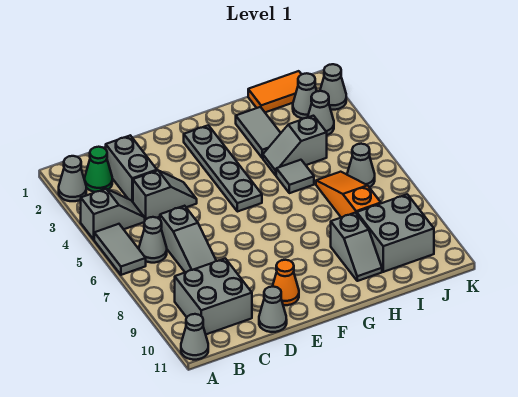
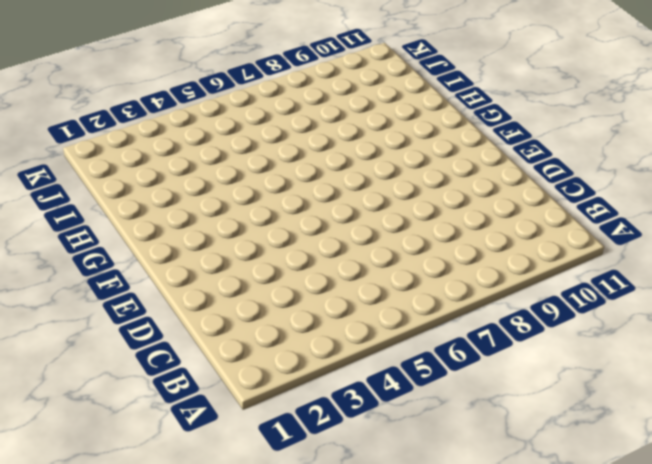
none -> grey cone A2 level 1
none -> grey slope A4:B4 level 1 top A
none -> grey tile A5:A6 level 1

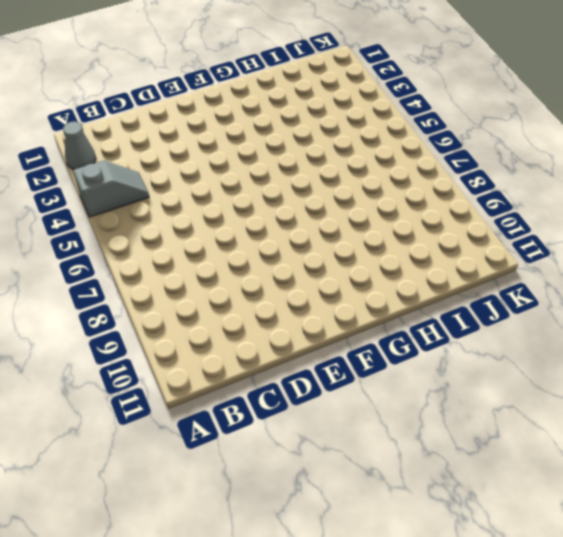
none -> grey tile A5:A6 level 1
none -> grey cone A11 level 1
none -> green cone B2 level 1

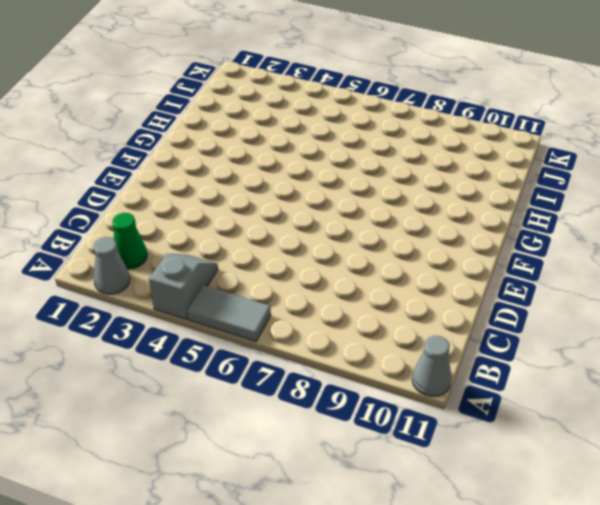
none -> grey cone B6 level 1
none -> grey brick B9:C10 level 1
none -> grey brick C2:C3 level 1

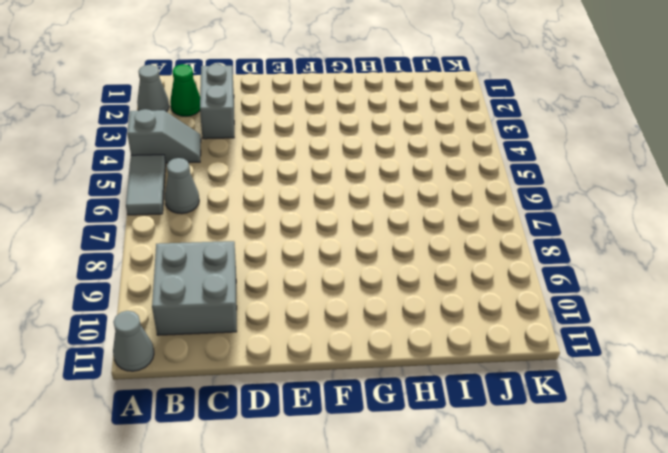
none -> grey slope C4:D4 level 1 top C
none -> grey slope C6:C8 level 1 top 6
none -> grey cone D11 level 1

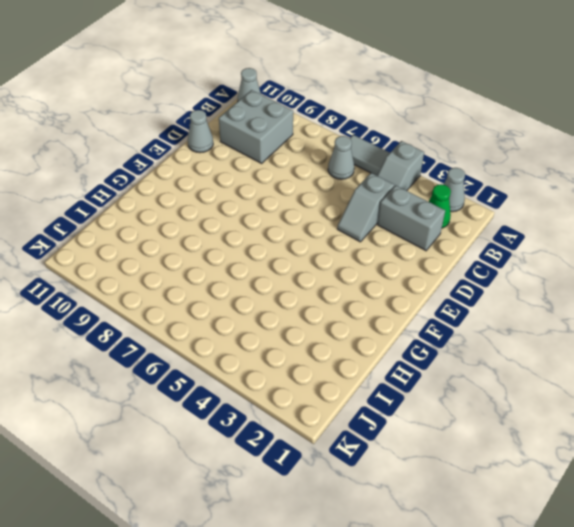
none -> grey slope C6:C8 level 1 top 6
none -> orange cone E10 level 1
none -> grey plate F2:F5 level 1

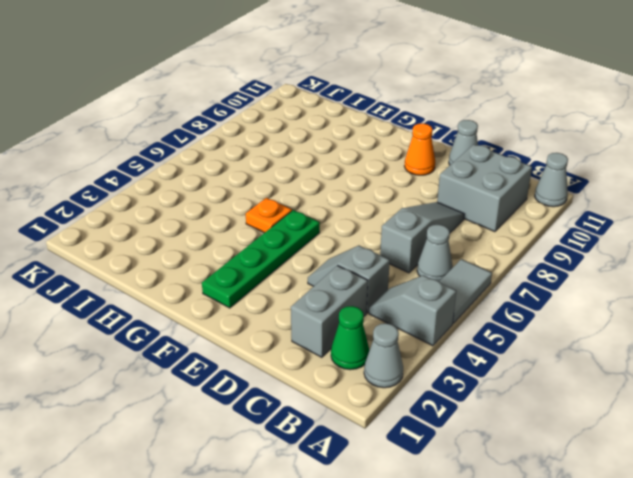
green plate F2:F5 level 1 -> grey plate F2:F5 level 1
orange plate G5 level 1 -> none
none -> grey tile H2:H3 level 1
none -> grey slope H4:I4 level 1 top I
none -> grey tile H5 level 1

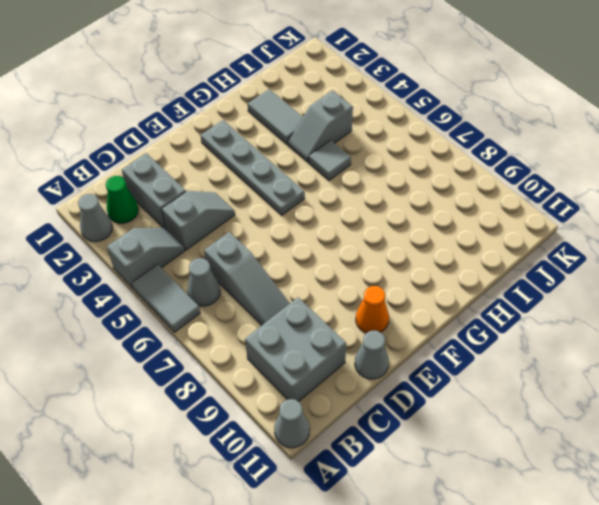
none -> grey slope H9:H10 level 1 top 9
none -> orange tile I1:J1 level 1
none -> orange slope I6:I8 level 1 top 8

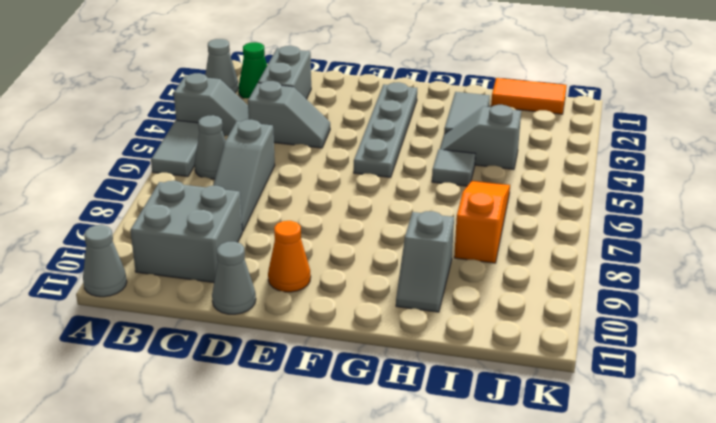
none -> grey brick I9:J10 level 1
none -> grey cone J2 level 1
none -> grey cone J3 level 1

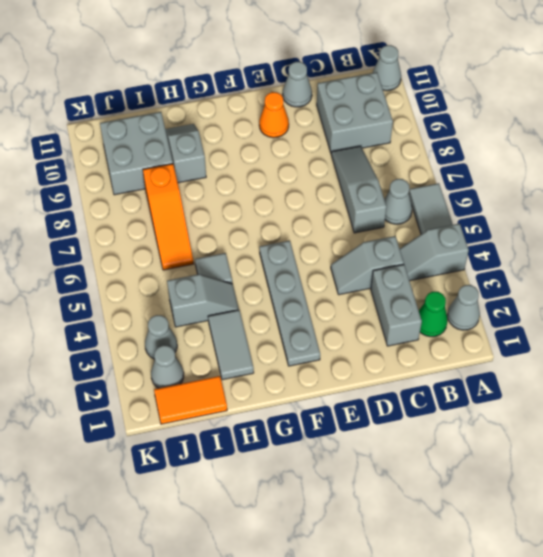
none -> grey cone J6 level 1
none -> grey cone K2 level 1

